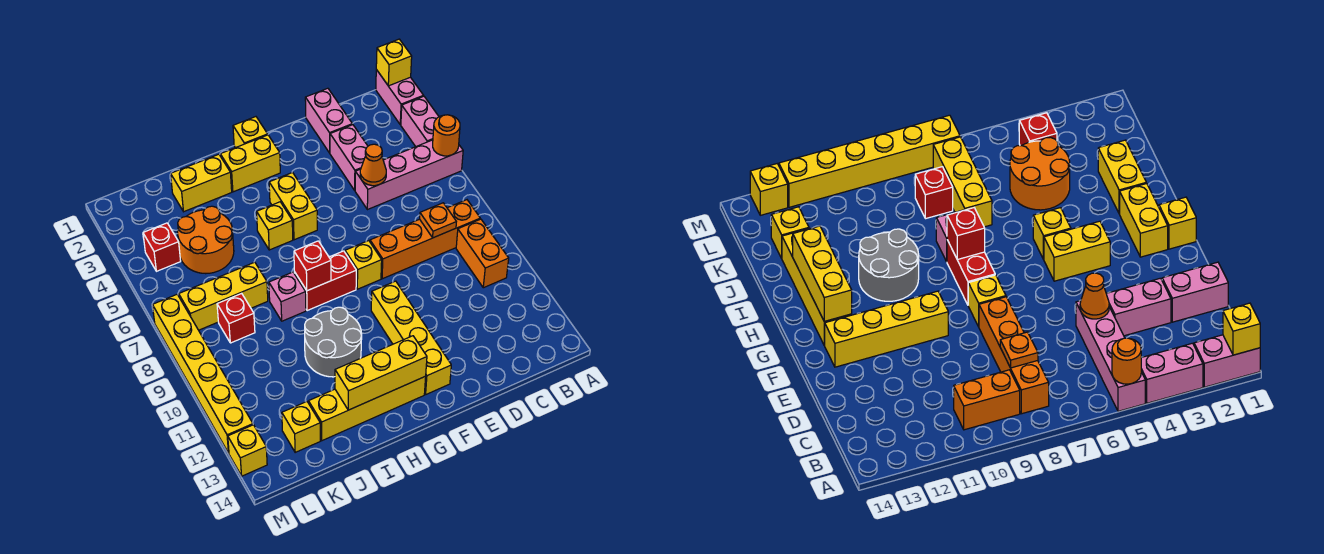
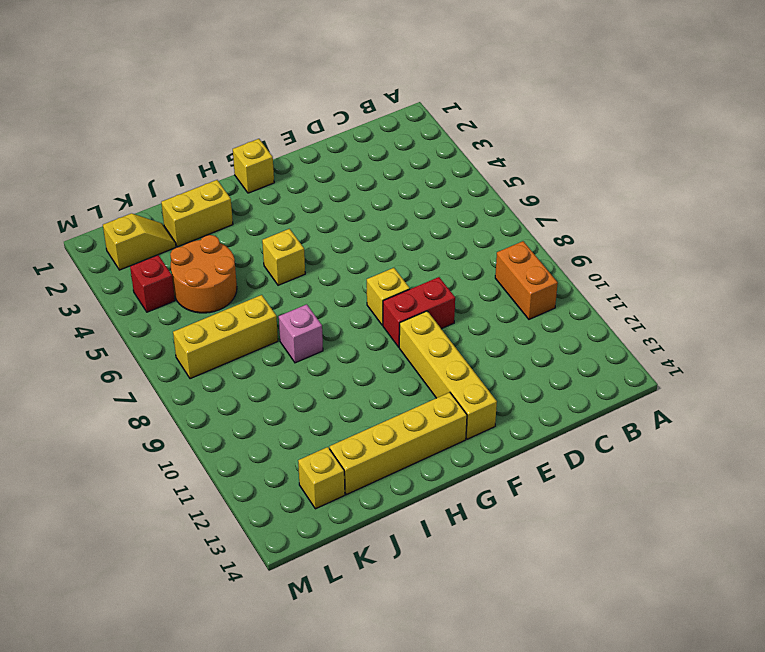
red brick E9:F9 level 1 -> red brick G8:H8 level 1
yellow slope K2:L2 level 1 top L -> none
none -> pink brick A1:A2 level 1
none -> pink brick A3:A4 level 1
none -> pink brick A5:D5 level 1
none -> orange brick B8:E8 level 1

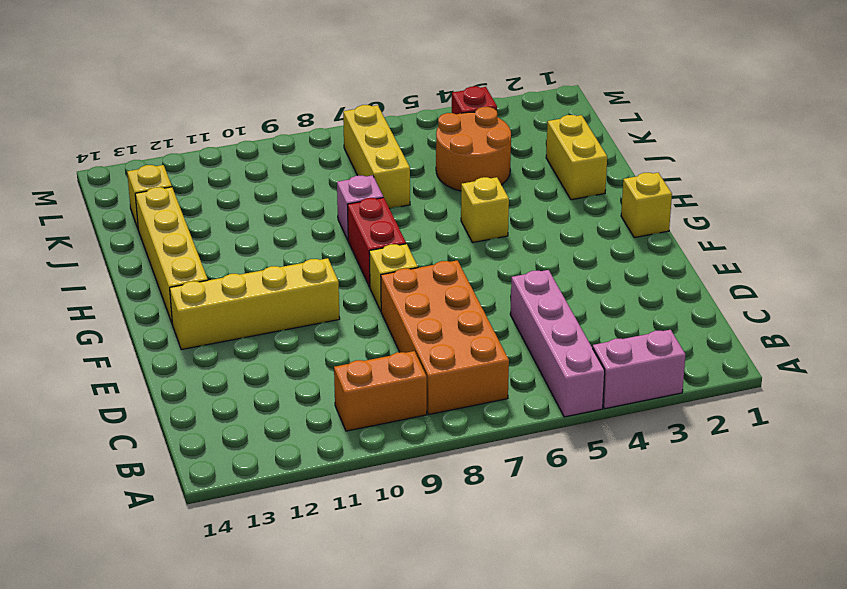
orange brick B7:E8 level 1 -> orange brick B8:E8 level 1
none -> pink brick A1:A2 level 1
none -> pink brick D1:D2 level 1
none -> pink brick D3:D4 level 1
none -> yellow brick G2:H2 level 1

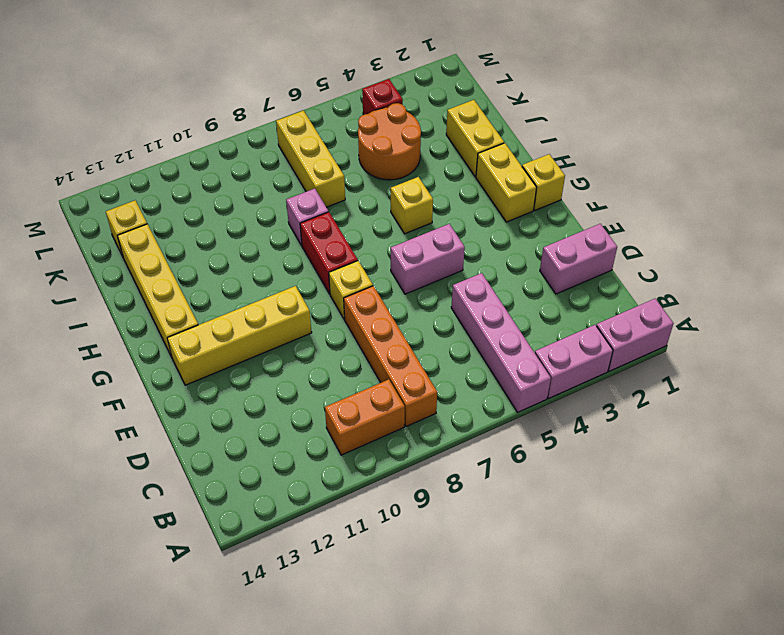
pink brick F5:F6 level 1 -> pink brick D3:D4 level 1
none -> yellow brick G4:G5 level 1
none -> grey round brick H10:I11 level 1
none -> red brick K8 level 1
none -> yellow brick M7:M12 level 1

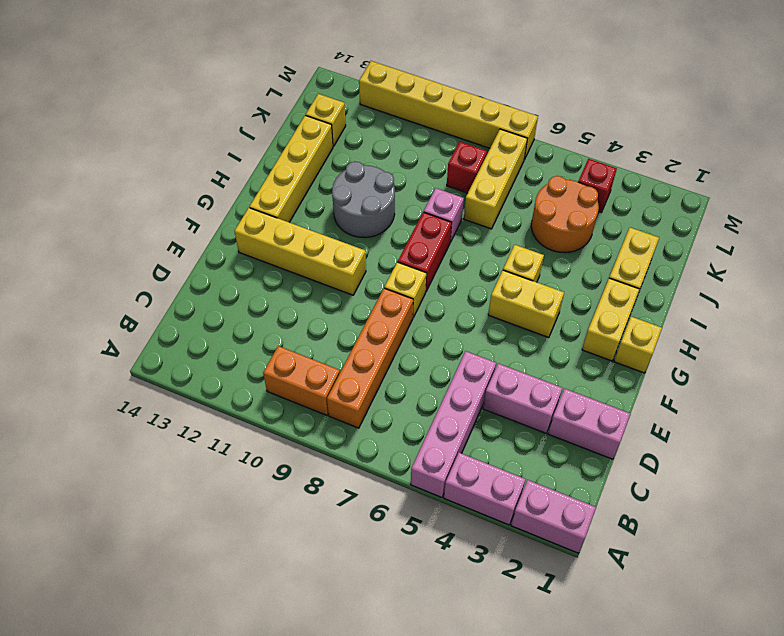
none -> yellow brick M13 level 1
none -> yellow brick A1 level 2
none -> orange round brick A5 level 2
none -> orange plate C8 level 2

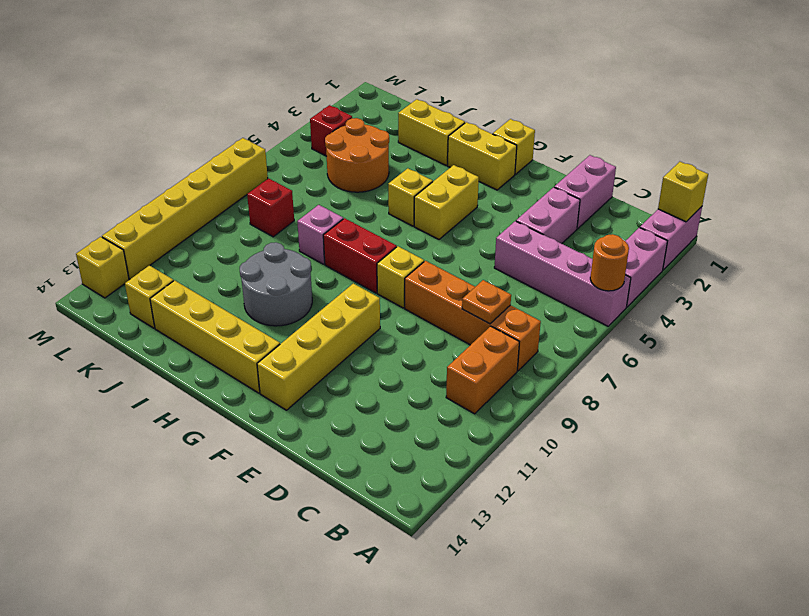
none -> yellow brick J7:L7 level 1
none -> orange cone D5 level 2
none -> yellow brick G13:I13 level 2
none -> red brick H8 level 2

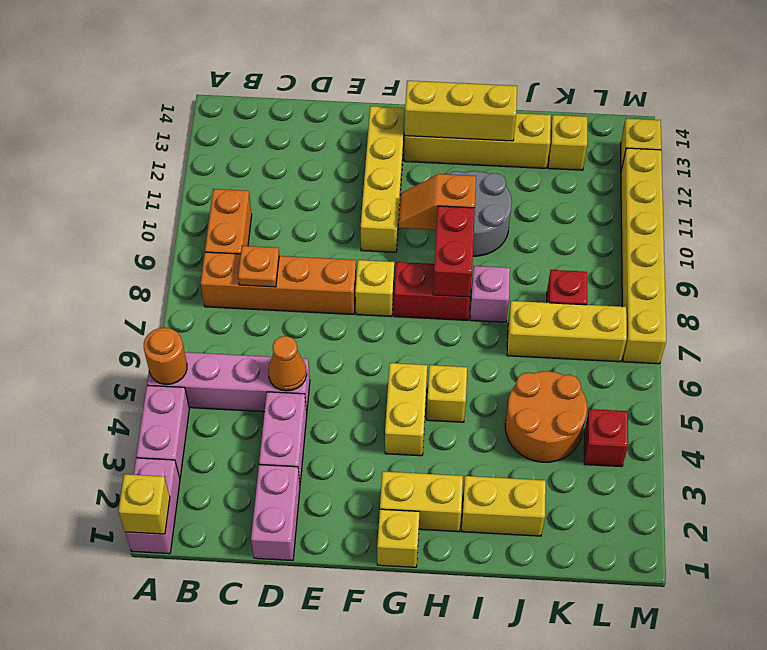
orange slope G10:H10 level 2 top H -> none
red brick H8:H9 level 2 -> red brick H8 level 2

